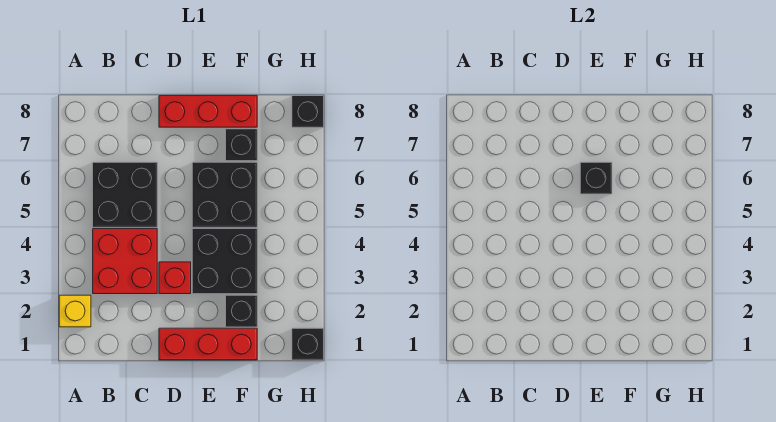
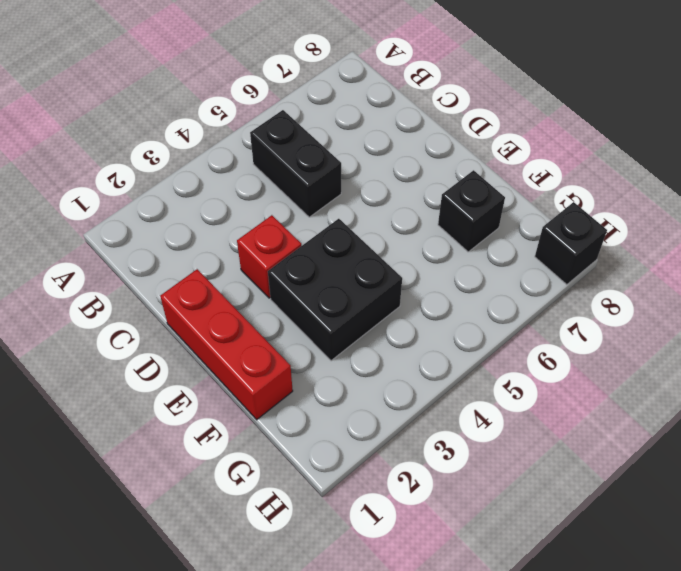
black brick B5:C5 level 1 -> black brick B5:C6 level 1
none -> yellow brick A2 level 1
none -> red brick B3:C4 level 1
none -> red brick D8:F8 level 1

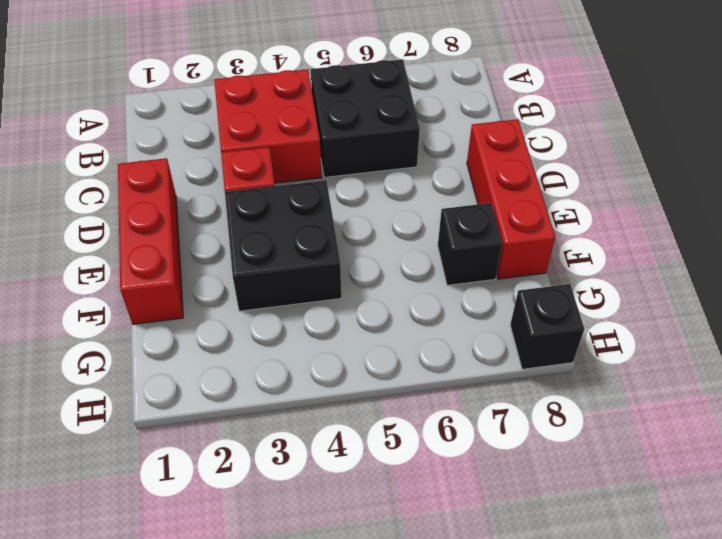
none -> yellow brick A2 level 1
none -> black brick E5:F6 level 1
none -> black brick F2 level 1

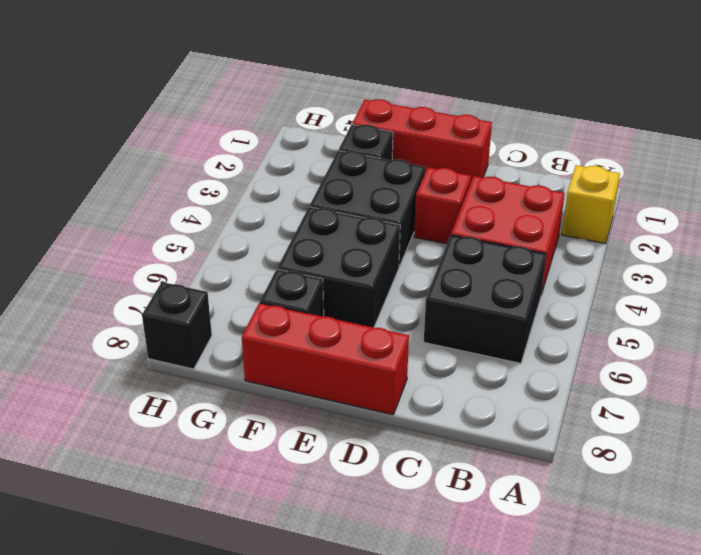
none -> black brick H1 level 1
none -> black brick E6 level 2

